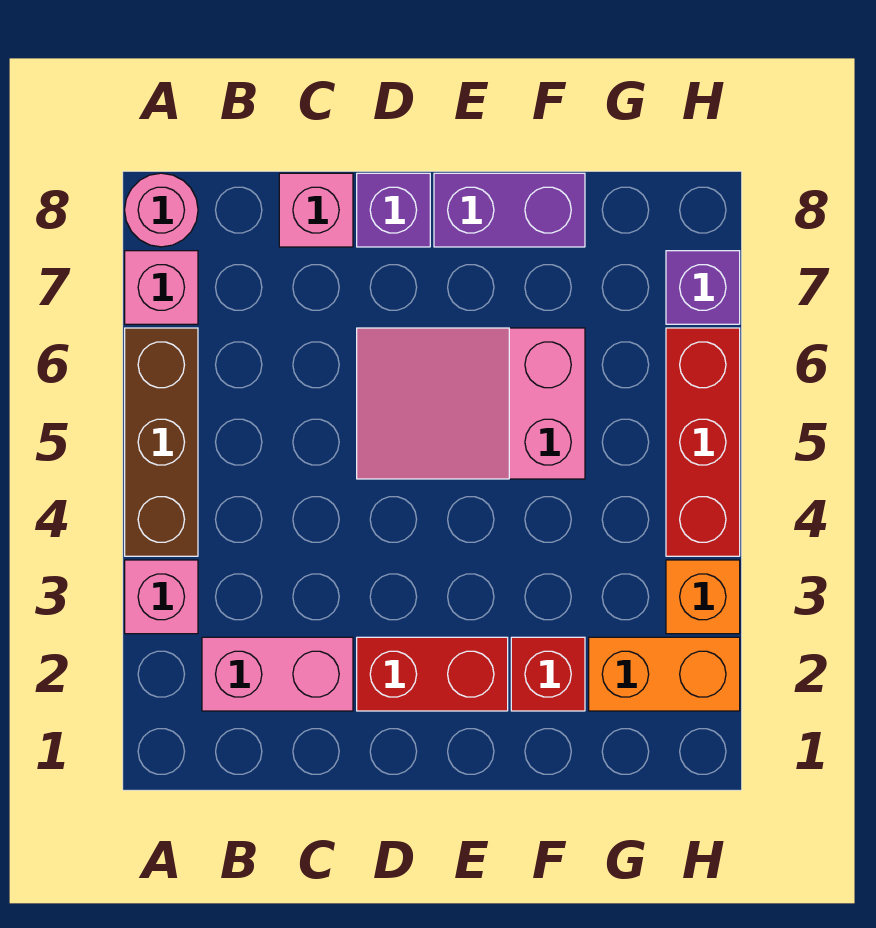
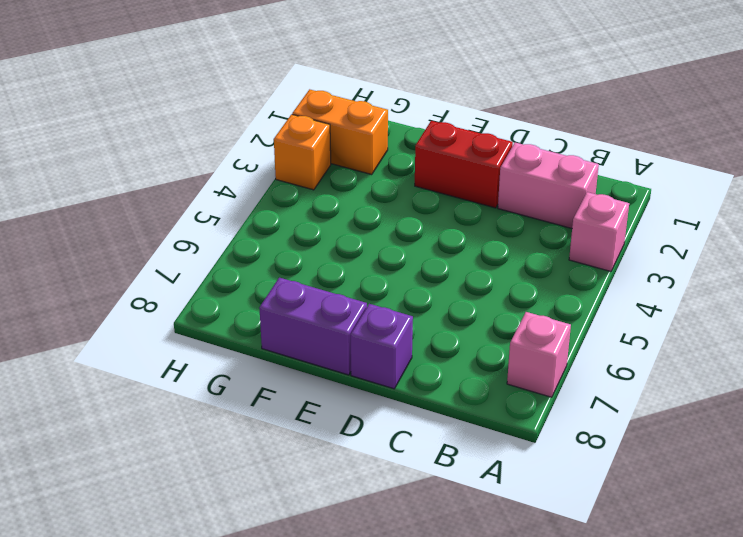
none -> brown brick A4:A6 level 1
none -> pink round brick A8 level 1
none -> pink brick C8 level 1

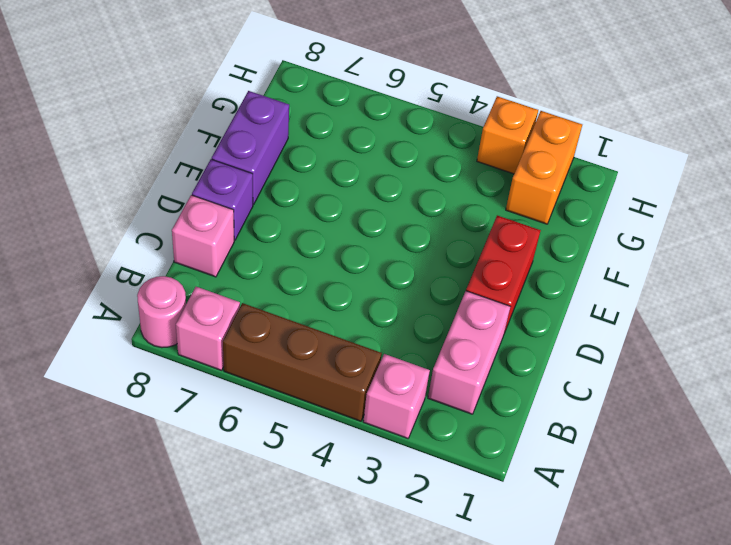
none -> pink slope D5:F6 level 1 top F
none -> red brick F2 level 1
none -> red brick H4:H6 level 1

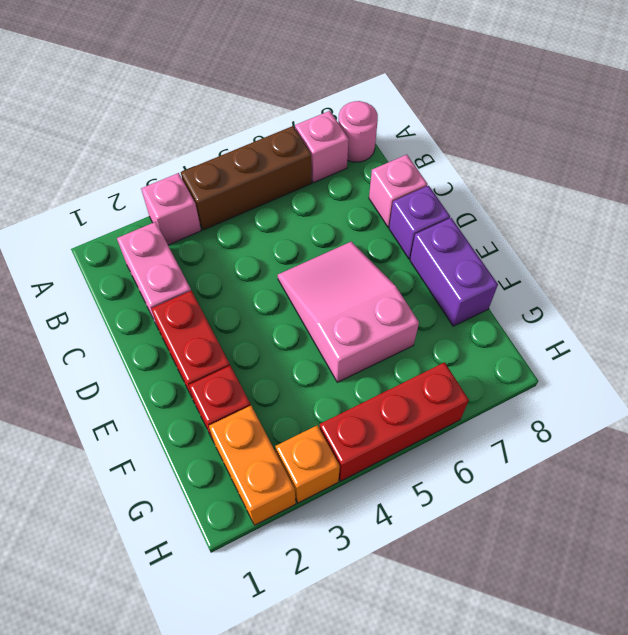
none -> purple brick H7 level 1

